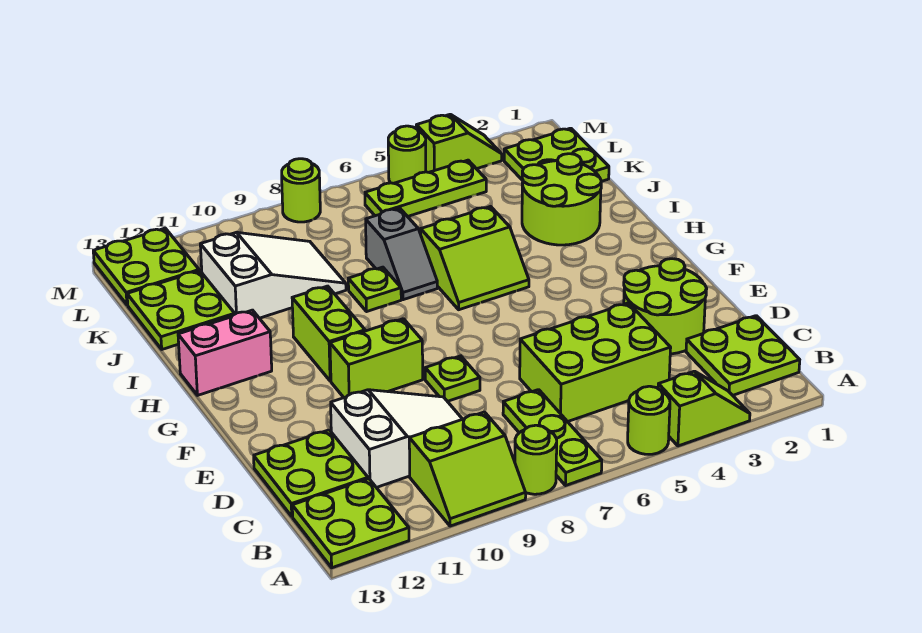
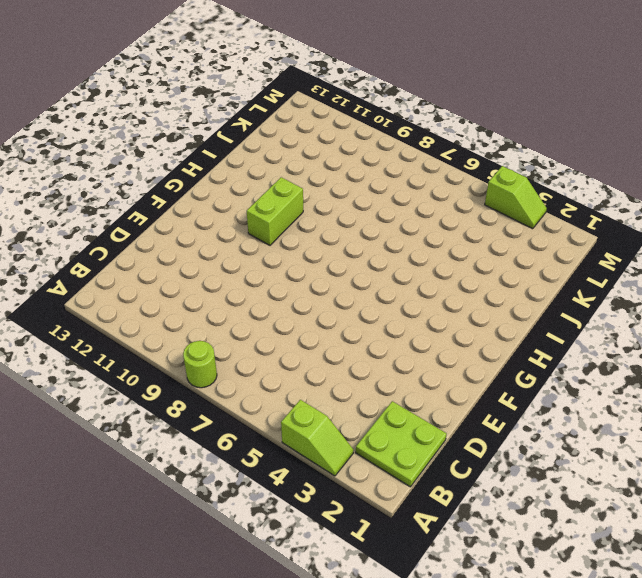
none -> lime round brick A5 level 1
none -> lime plate A7:C7 level 1
none -> lime slope A9:B10 level 1 top B

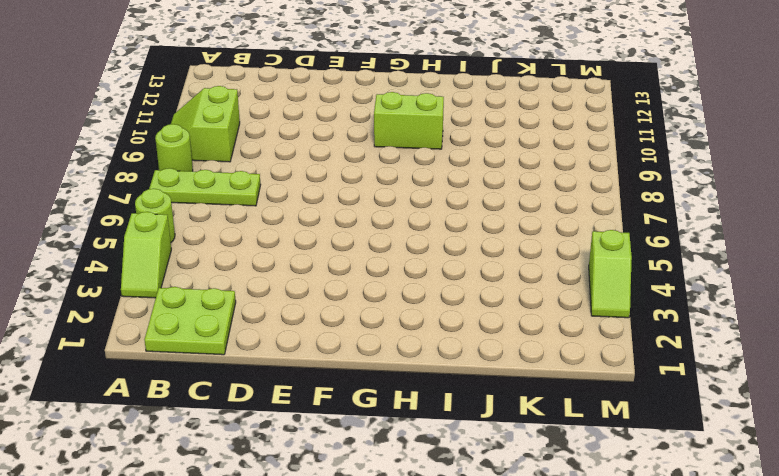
none -> lime plate A12:B13 level 1
none -> lime brick C4:D6 level 1
none -> white slope C9:D11 level 1 top 11

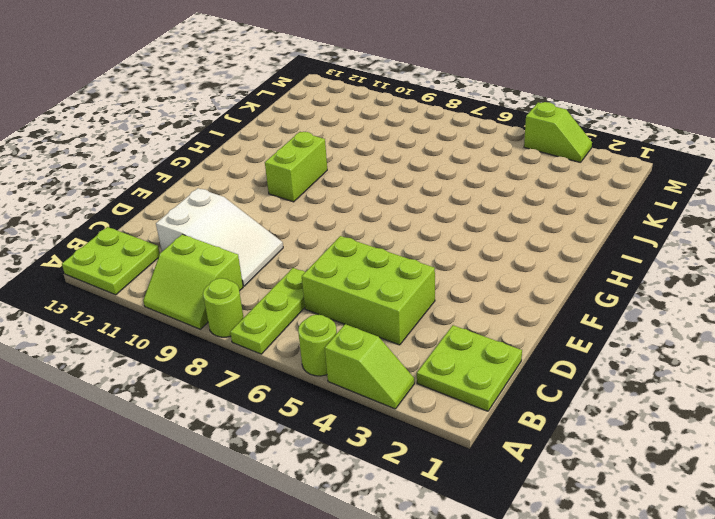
none -> lime plate C12:D13 level 1
none -> lime round brick D2:E3 level 1
none -> lime plate E8 level 1

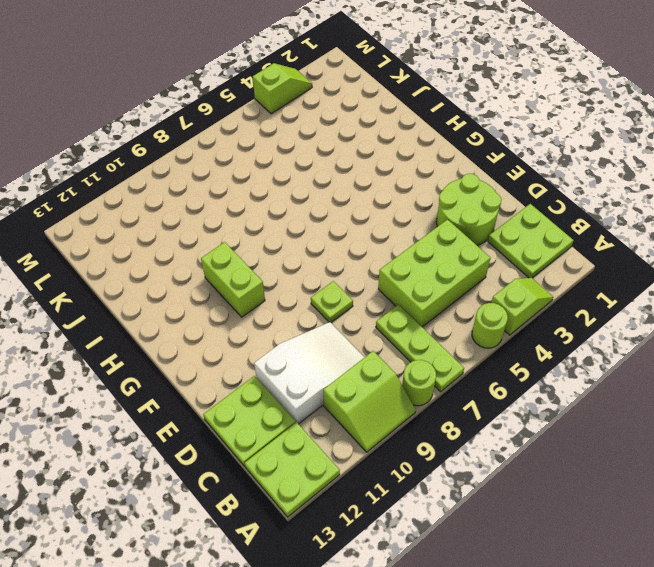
none -> lime brick F9:F10 level 1
none -> lime slope H5:I6 level 1 top I
none -> pink brick H12:H13 level 1

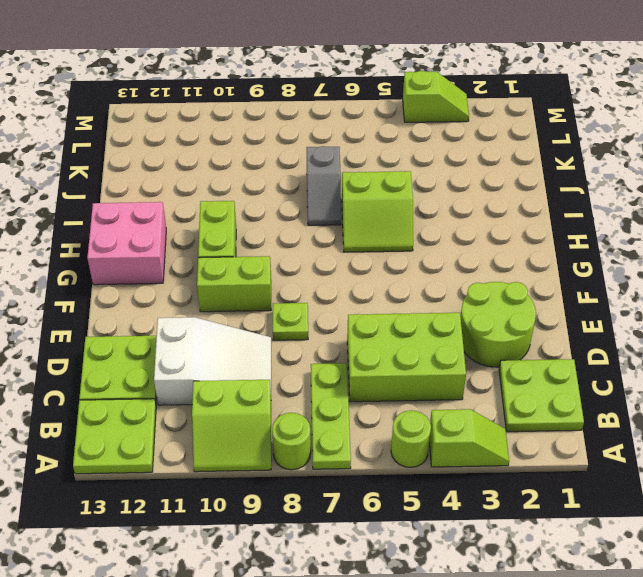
pink brick G12:H13 level 1 -> pink brick H12:H13 level 1
none -> lime round brick I2:J3 level 1
none -> lime plate I8 level 1
none -> white slope J9:K11 level 1 top 11

